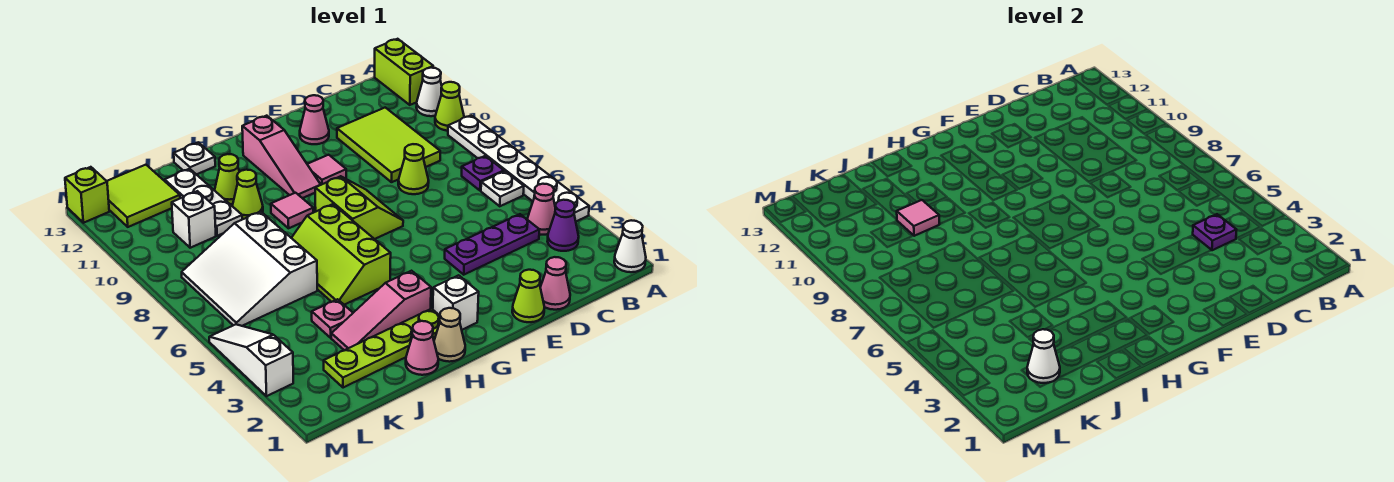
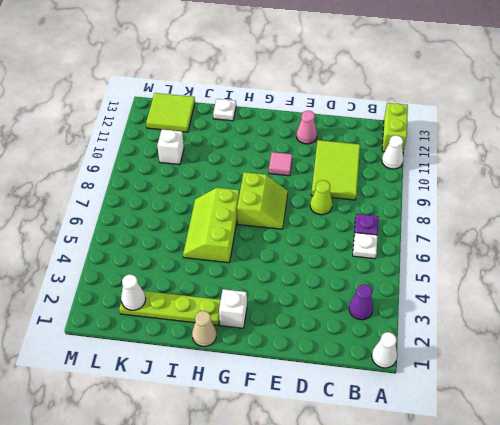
none -> white plate A4:A9 level 1
none -> lime cone A10 level 1
none -> pink cone B4 level 1
none -> purple plate C4:E4 level 1

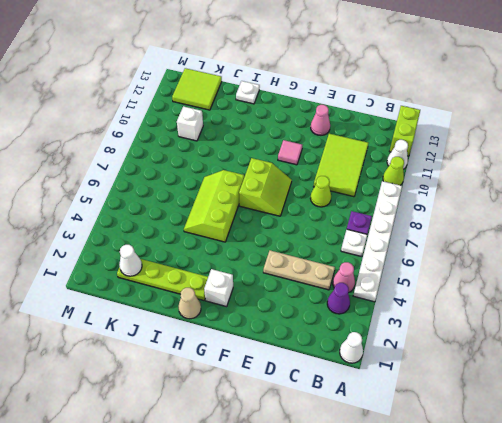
tan plate C4:E4 level 1 -> purple plate C4:E4 level 1
none -> pink cone D1 level 1
none -> lime cone E1 level 1
none -> pink slope G10:G12 level 1 top 12
none -> pink slope H3:J3 level 1 top H

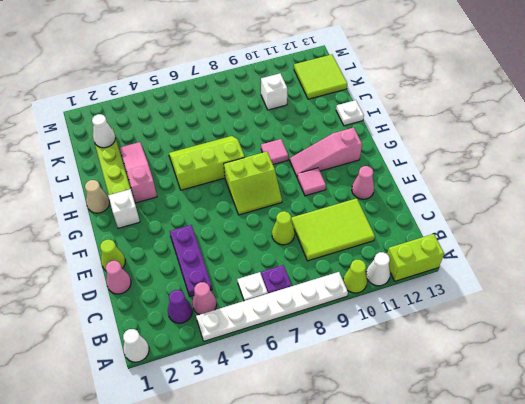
none -> pink cone I1 level 1
none -> lime cone I10 level 1
none -> lime cone I11 level 1
none -> pink plate J4 level 1

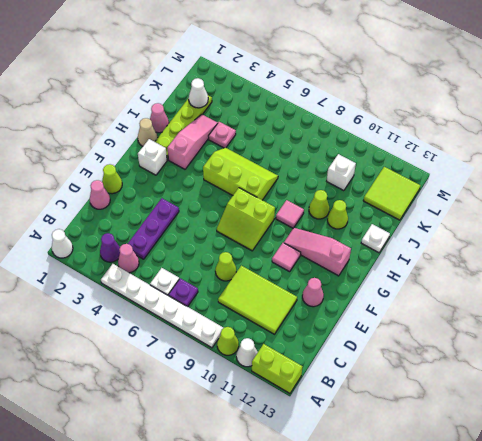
none -> white slope J6:L8 level 1 top J
none -> white plate J10:J12 level 1
none -> white slope M3:M5 level 1 top 3
none -> lime brick M13 level 1

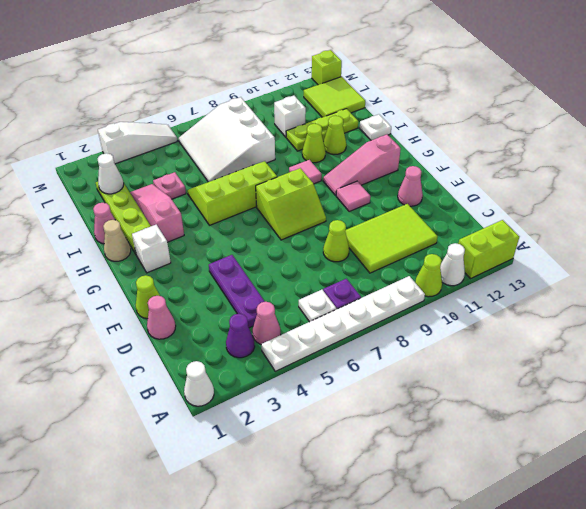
white slope J6:L8 level 1 top 8 -> white slope J6:L8 level 1 top J
lime plate J10:J12 level 1 -> white plate J10:J12 level 1
none -> purple plate C4 level 2
none -> pink tile J10 level 2

